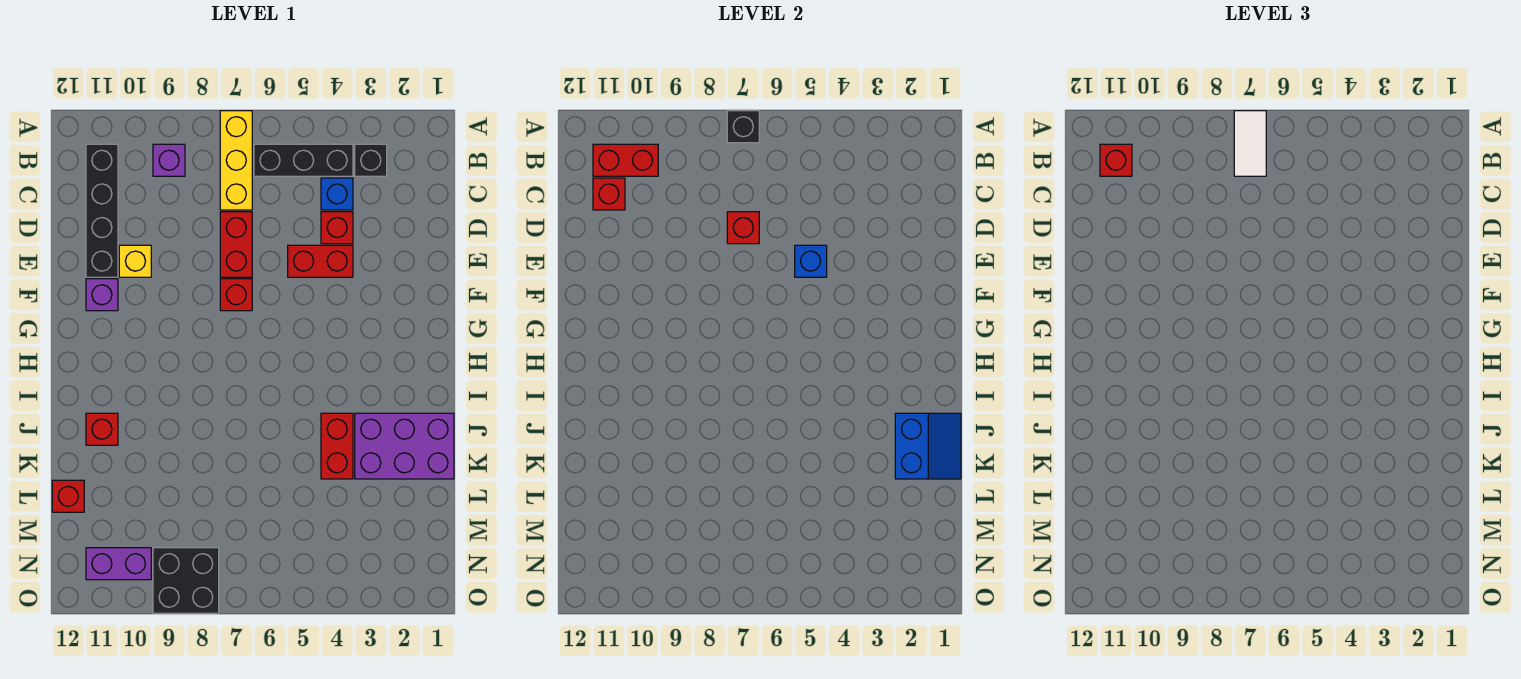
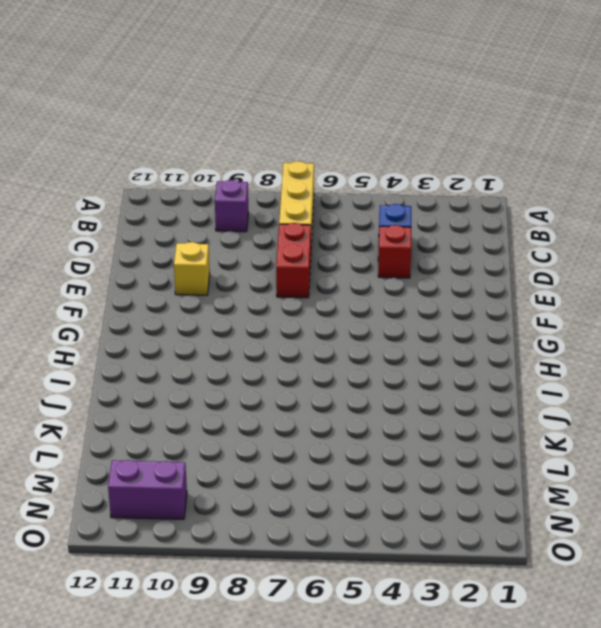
none -> black brick B3 level 1
none -> black brick B4:B6 level 1
none -> black brick B11:E11 level 1

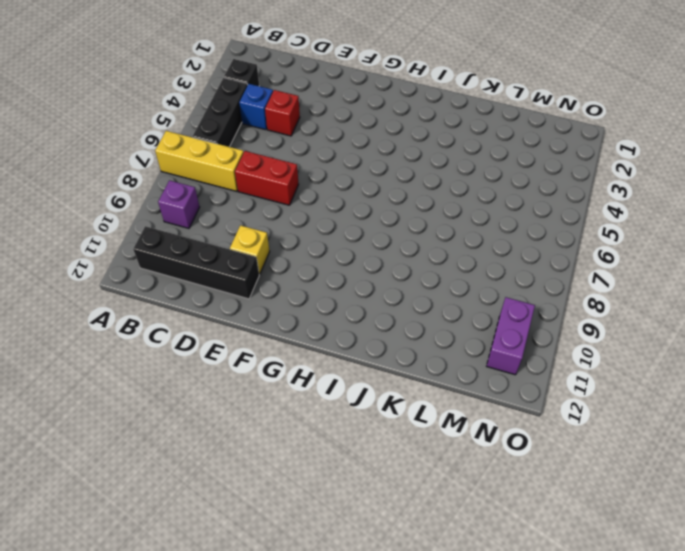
none -> red brick E4:E5 level 1
none -> red brick F7 level 1
none -> purple brick F11 level 1

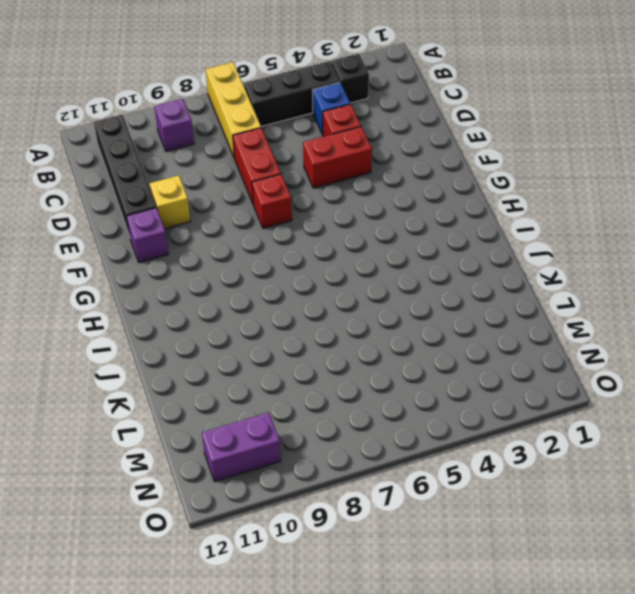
none -> purple brick J1:K3 level 1
none -> red brick J4:K4 level 1
none -> red brick J11 level 1

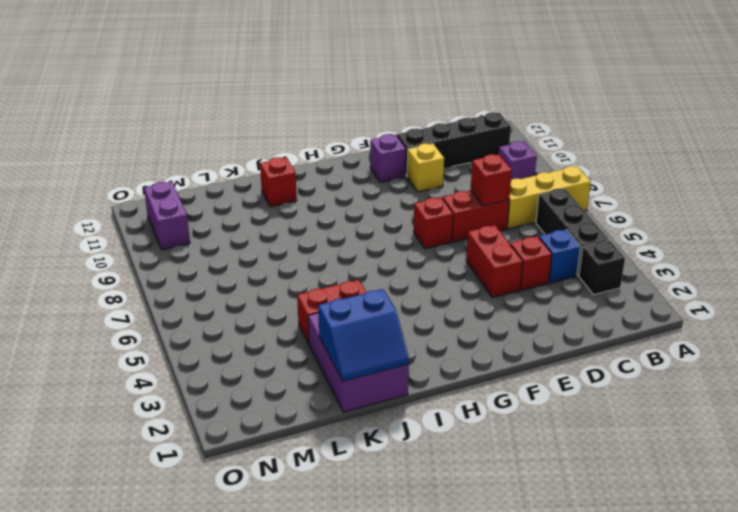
none -> red brick L12 level 1
none -> black brick N8:O9 level 1
none -> black brick A7 level 2

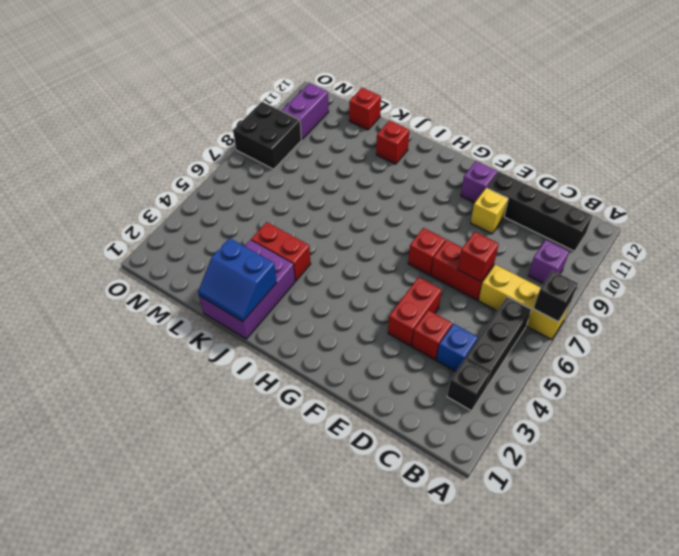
none -> red brick B10:B11 level 2
none -> red brick C11 level 2
none -> blue brick E5 level 2

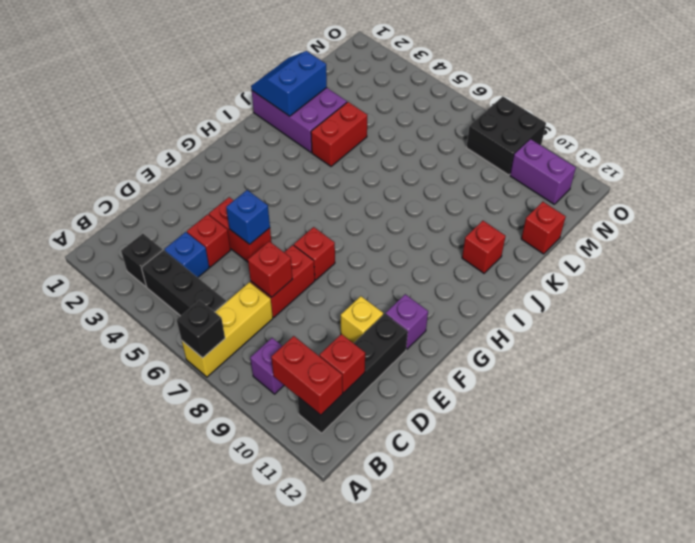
none -> white tile A7:B7 level 3
none -> red brick B11 level 3

